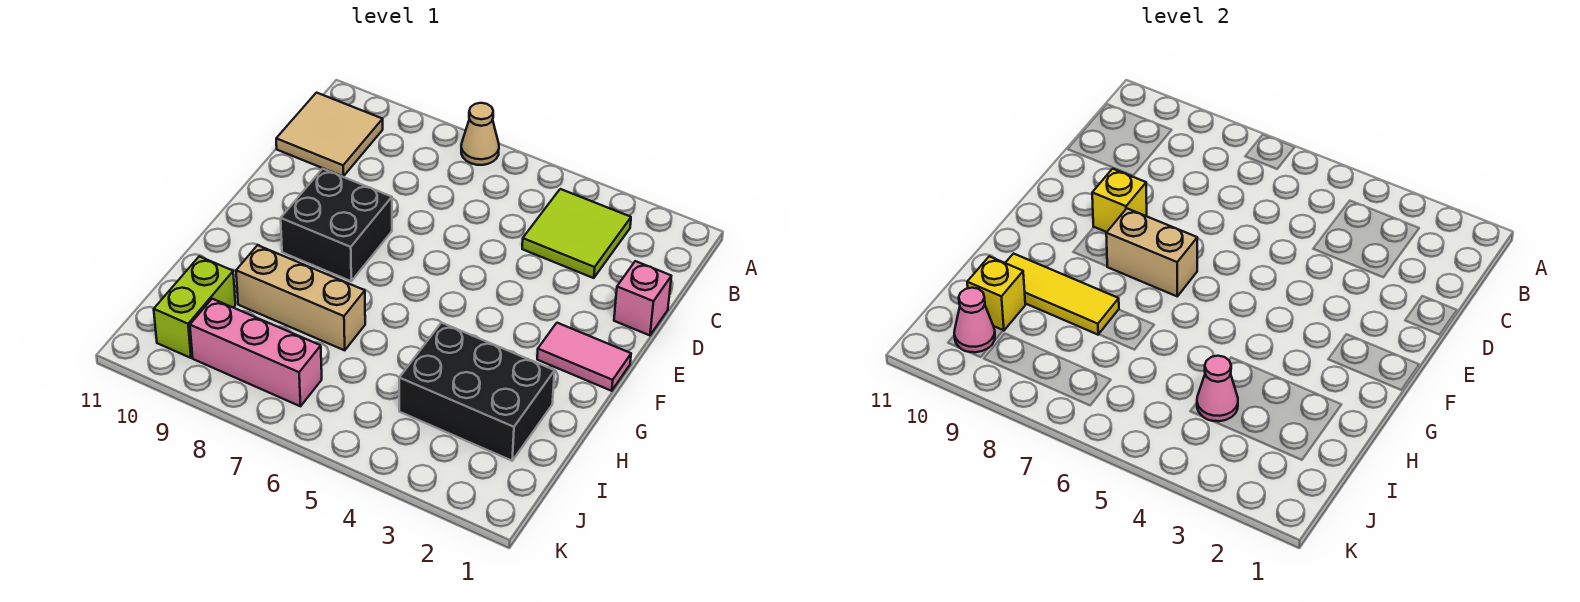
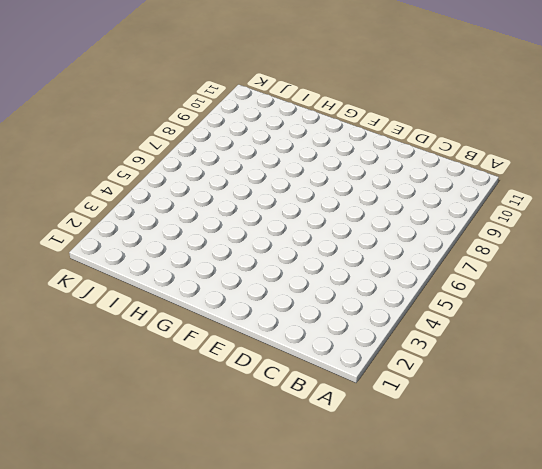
none -> tan cone A7 level 1
none -> lime tile B3:C4 level 1
none -> tan tile B10:C11 level 1

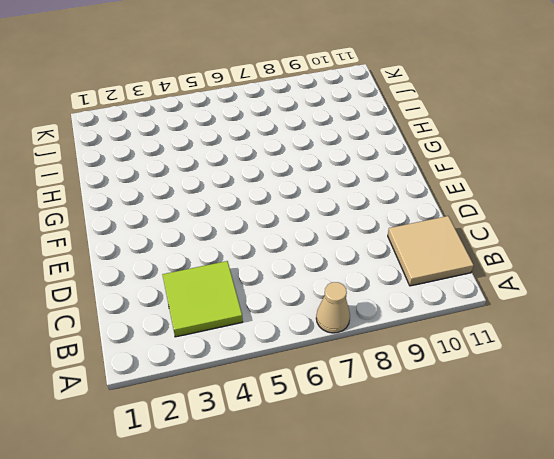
none -> pink brick D1 level 1
none -> black brick E8:F9 level 1
none -> pink tile F1:F2 level 1

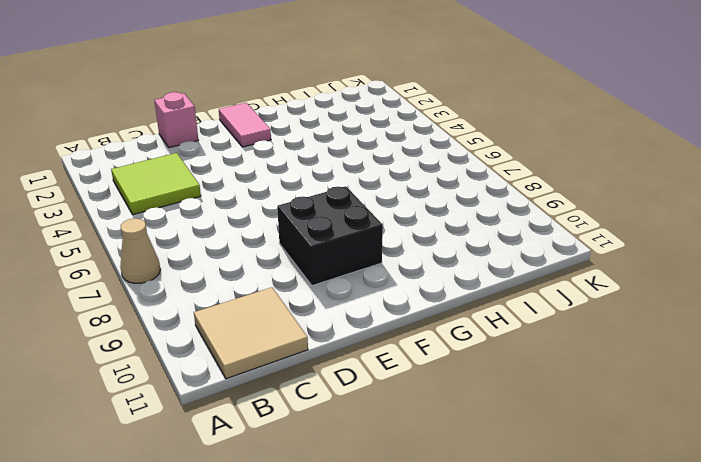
none -> black brick H2:I4 level 1
none -> tan brick H7:H9 level 1
none -> lime brick I10:J10 level 1

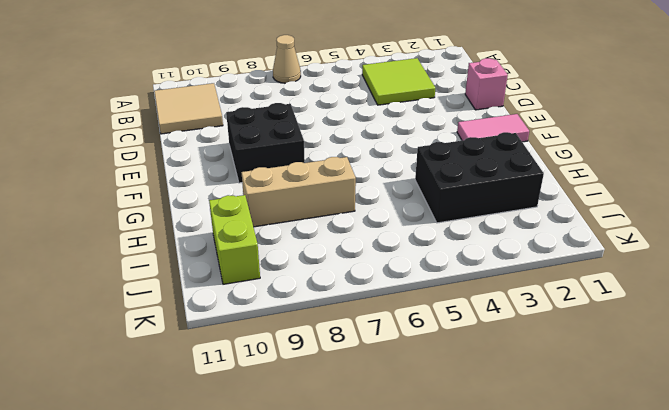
none -> pink brick J7:J9 level 1
none -> yellow brick E9 level 2
none -> tan brick F7:F8 level 2

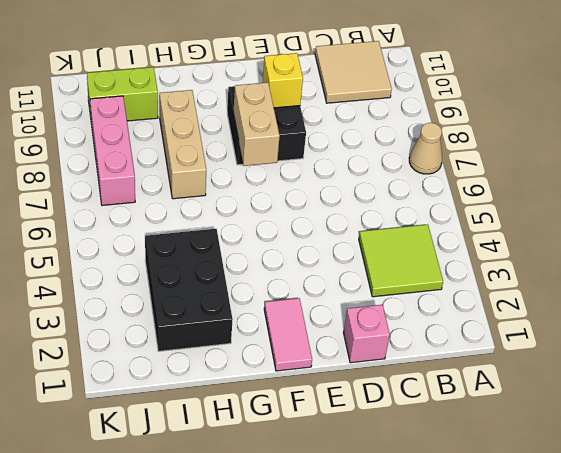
none -> yellow tile H8:H10 level 2
none -> pink cone I4 level 2
none -> yellow brick I10 level 2

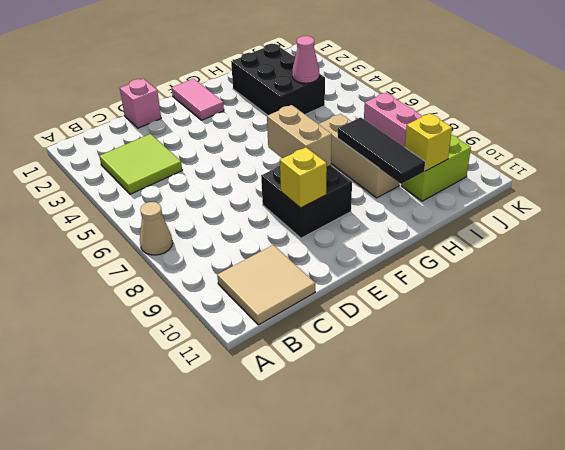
black tile H8:H10 level 2 -> yellow tile H8:H10 level 2
none -> pink cone J10 level 2

